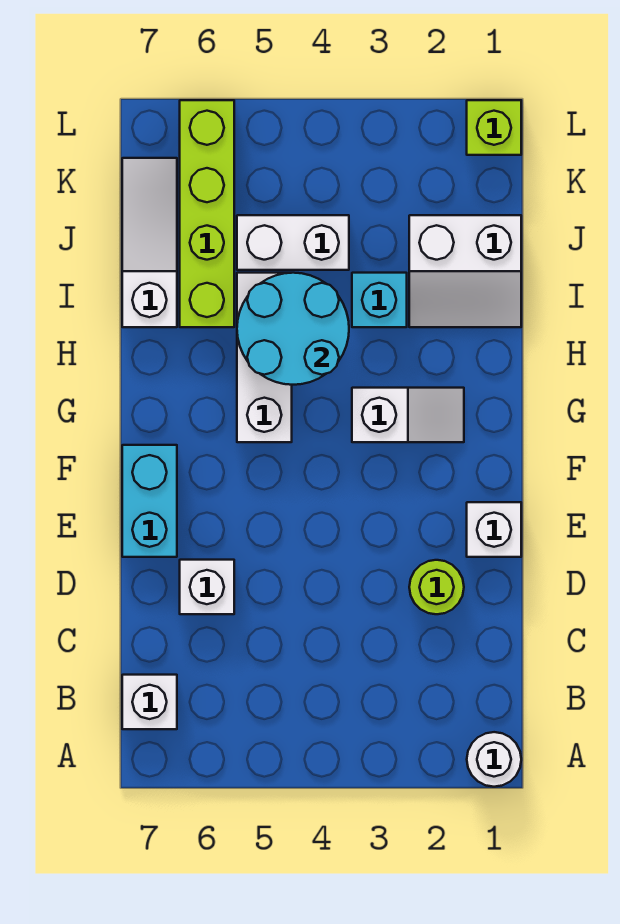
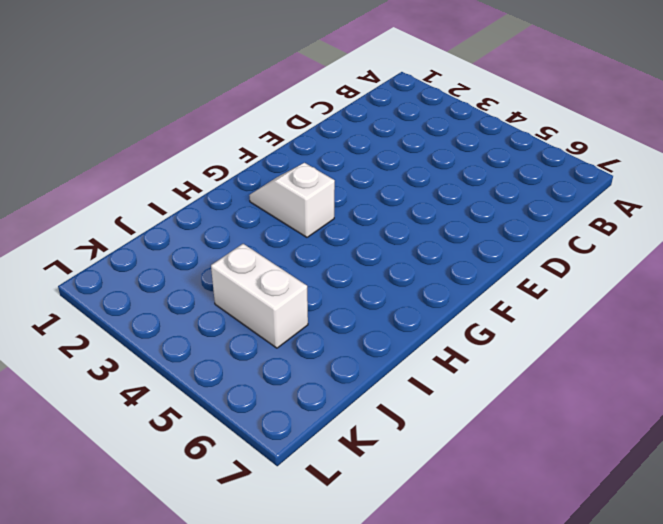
none -> white round brick A1 level 1
none -> white brick B7 level 1
none -> lime round brick D2 level 1

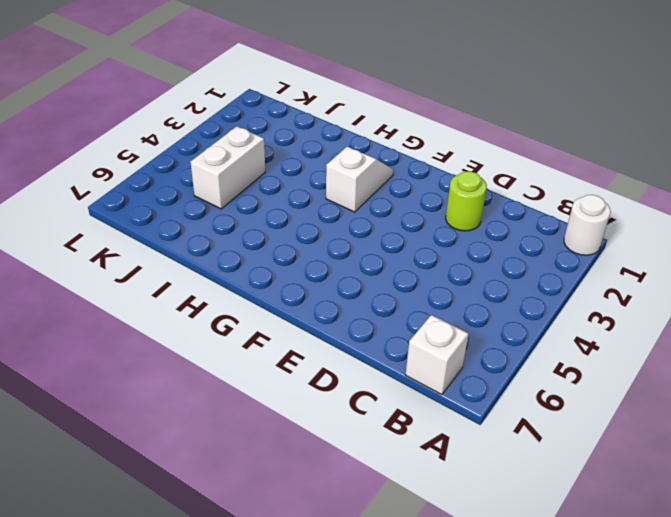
none -> white brick D6 level 1
none -> white brick E1 level 1
none -> cyan brick E7:F7 level 1

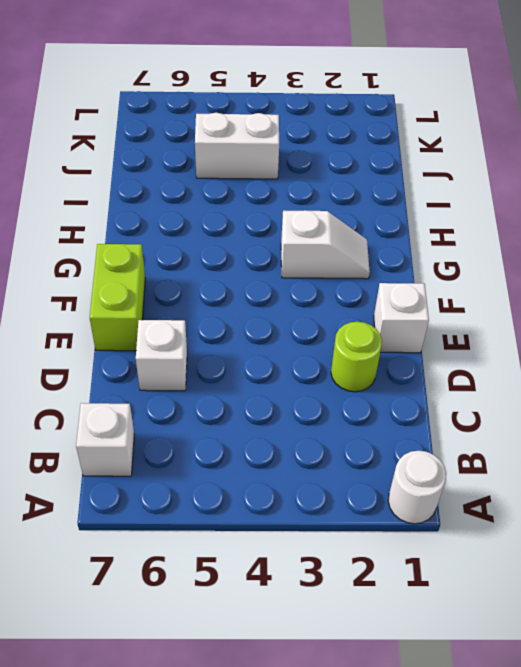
lime brick E7:F7 level 1 -> cyan brick E7:F7 level 1
none -> white brick G5:I5 level 1
none -> white slope I1:J2 level 1 top J
none -> cyan brick I3 level 1

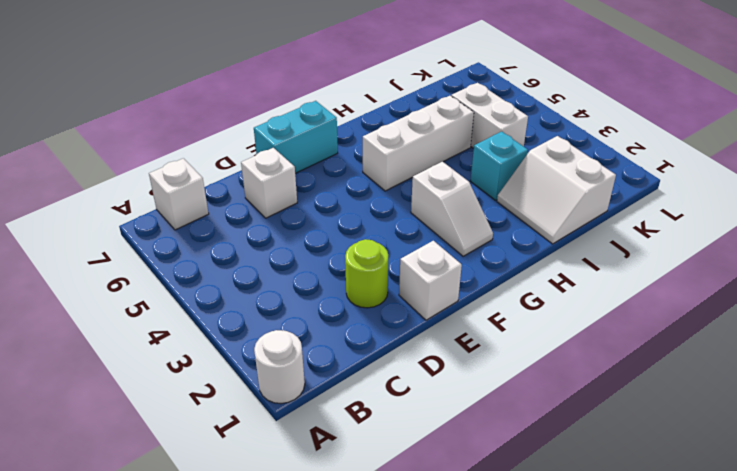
none -> lime brick I6:L6 level 1
none -> white slope I7:K7 level 1 top I
none -> lime brick L1 level 1

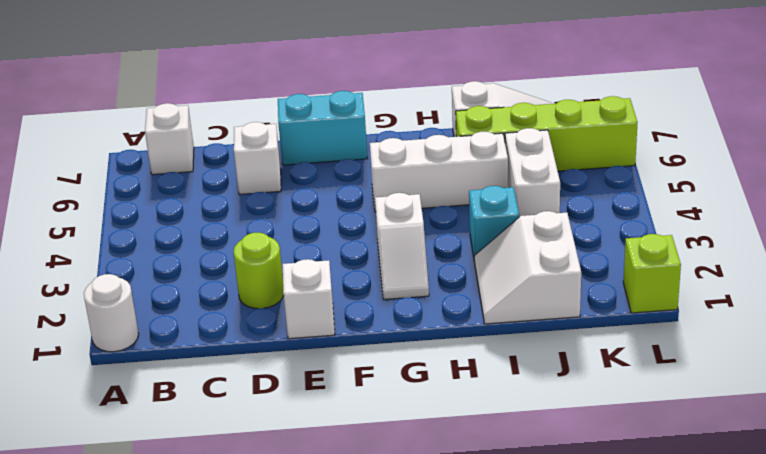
none -> cyan round brick H4:I5 level 2

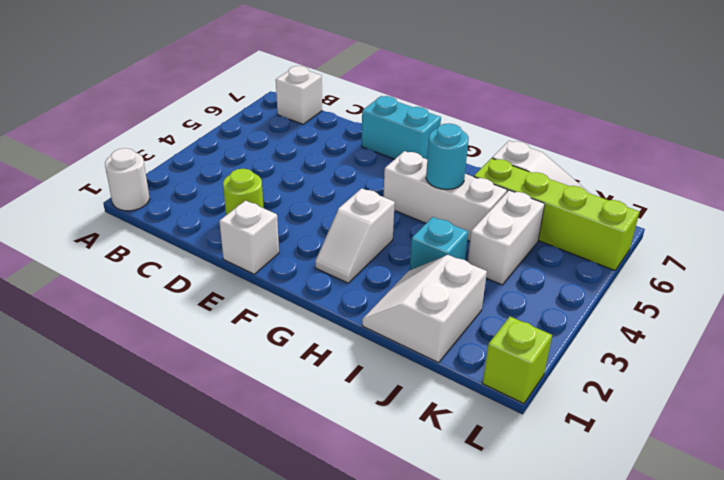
cyan round brick H5 level 2 -> cyan round brick H4:I5 level 2
none -> white brick D6 level 1

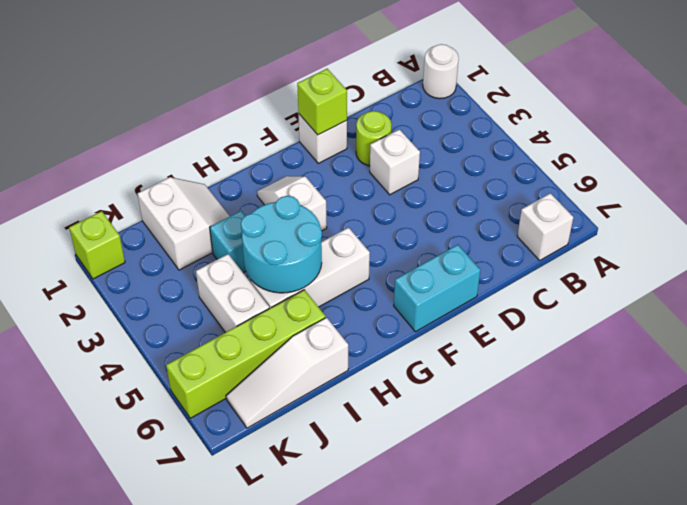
white brick D3 level 1 -> white brick D6 level 1
lime brick E1 level 2 -> none

